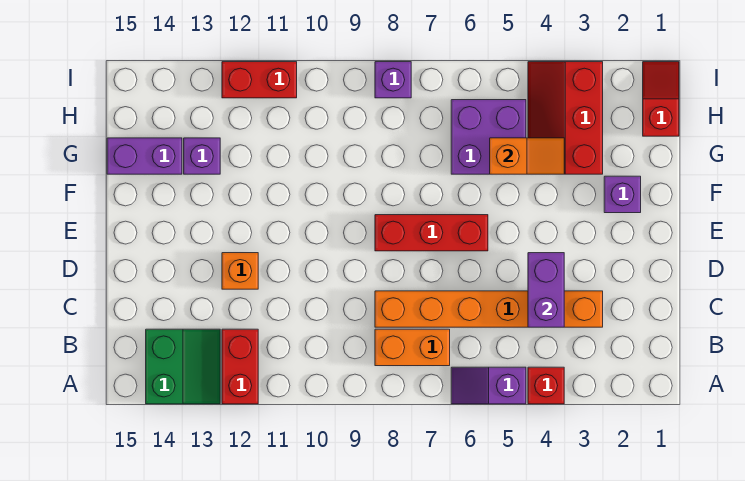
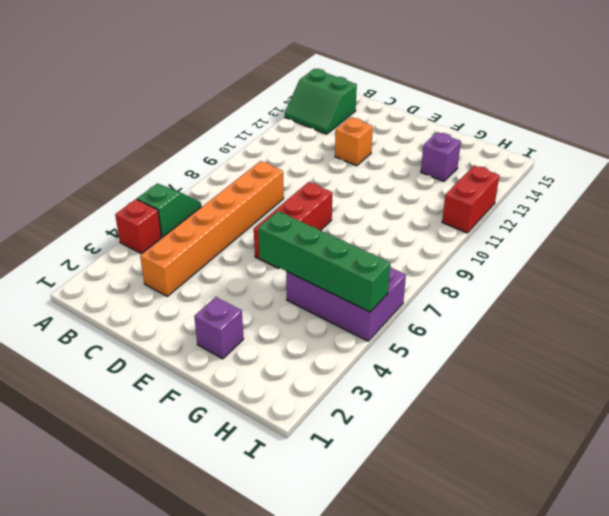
green slope A5:A6 level 1 top 5 -> purple slope A5:A6 level 1 top 5
green brick F5:I5 level 2 -> orange slope G4:G5 level 2 top 5
purple brick G5:I6 level 1 -> purple brick G5:H6 level 1
none -> red brick A12:B12 level 1
none -> orange brick B7:B8 level 1
none -> red slope G3:I4 level 1 top 3

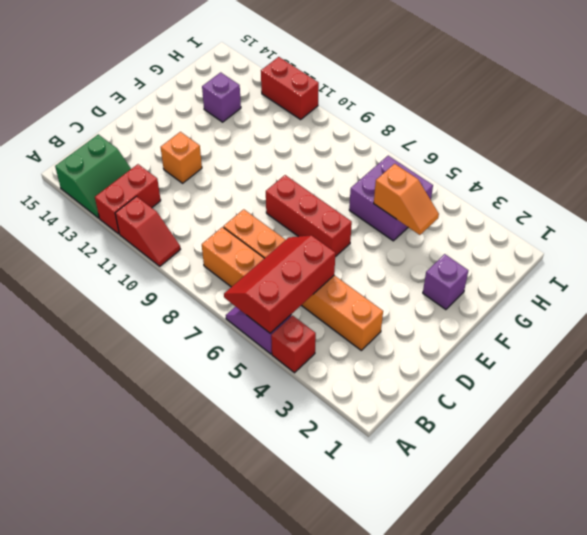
red slope A5:C6 level 2 top 5 -> red slope G3:I4 level 1 top 3
red slope A10:A11 level 1 top 11 -> red slope H1:I1 level 1 top H
none -> purple brick G14:G15 level 1
none -> purple brick I8 level 1
none -> purple brick C4:D4 level 2

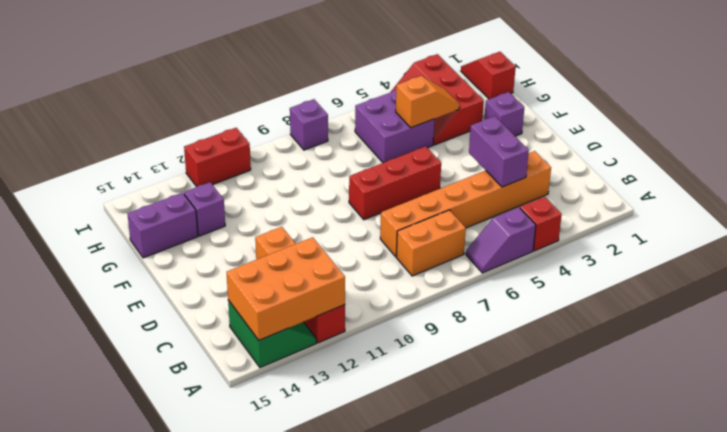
orange brick A12:B14 level 2 -> none

